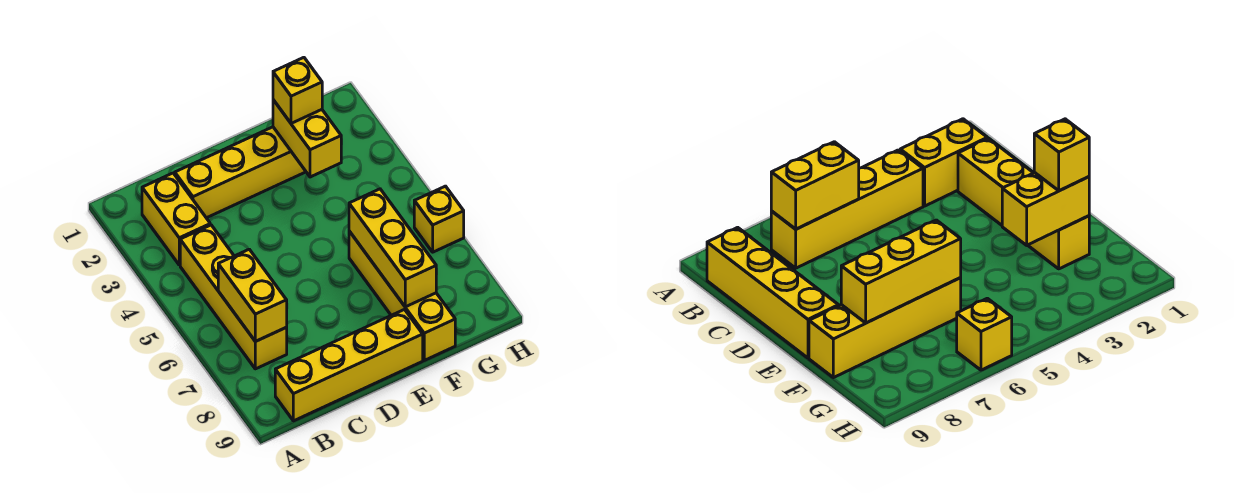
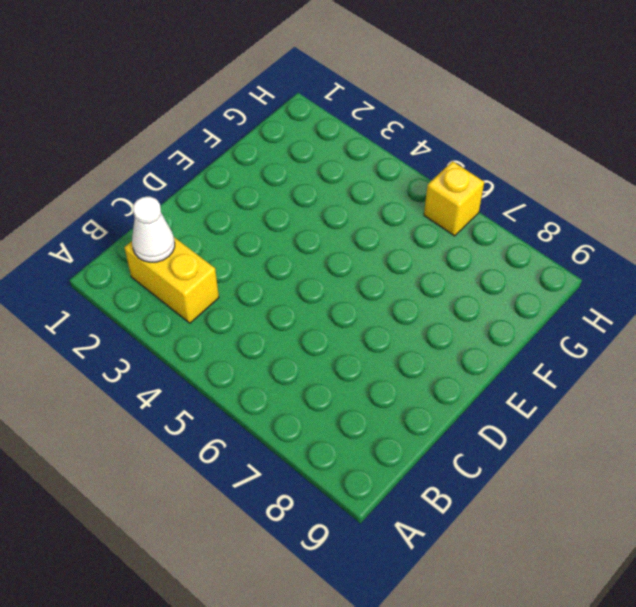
white cone B2 level 2 -> none
none -> yellow brick B4:B7 level 1
none -> yellow brick B9:E9 level 1

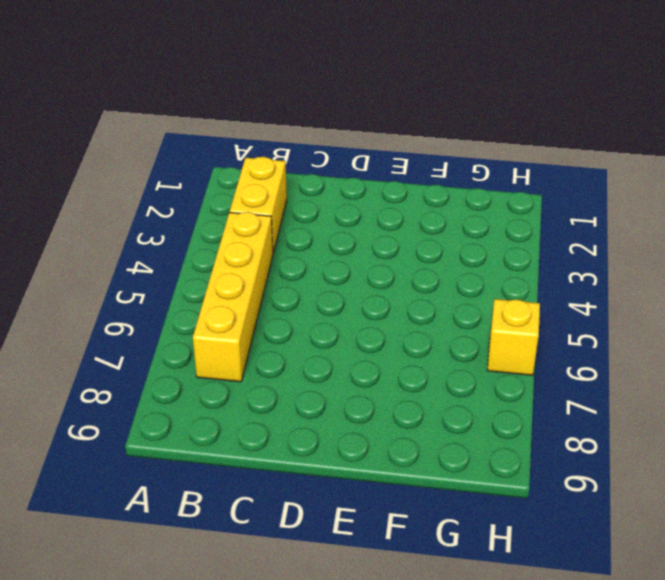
none -> yellow brick B9:E9 level 1
none -> yellow brick C2:F2 level 1

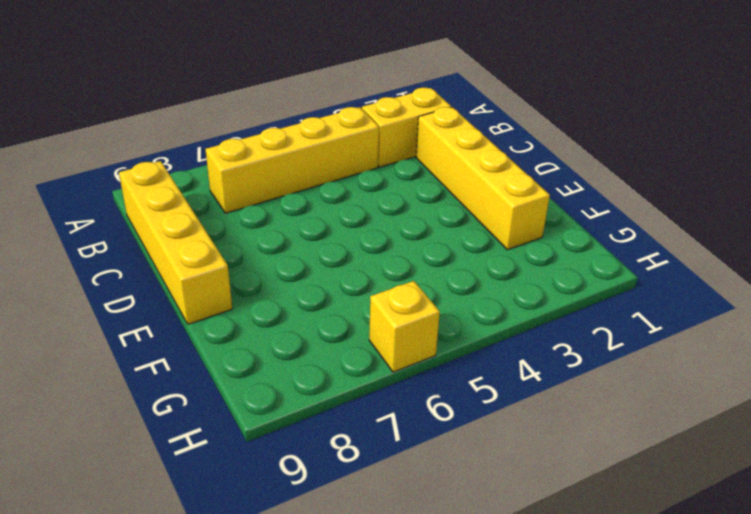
none -> yellow brick F6:F9 level 1
none -> yellow brick B6:B7 level 2

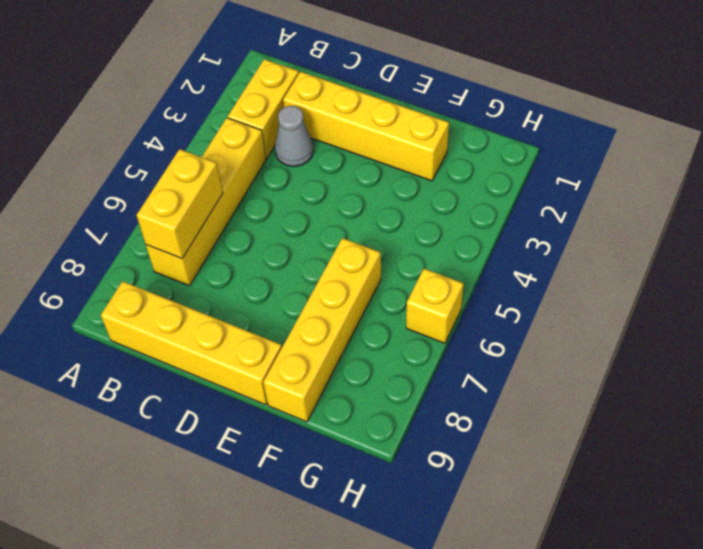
grey cone C3 level 1 -> none
none -> yellow brick F2:F3 level 2
none -> yellow brick F6:F8 level 2

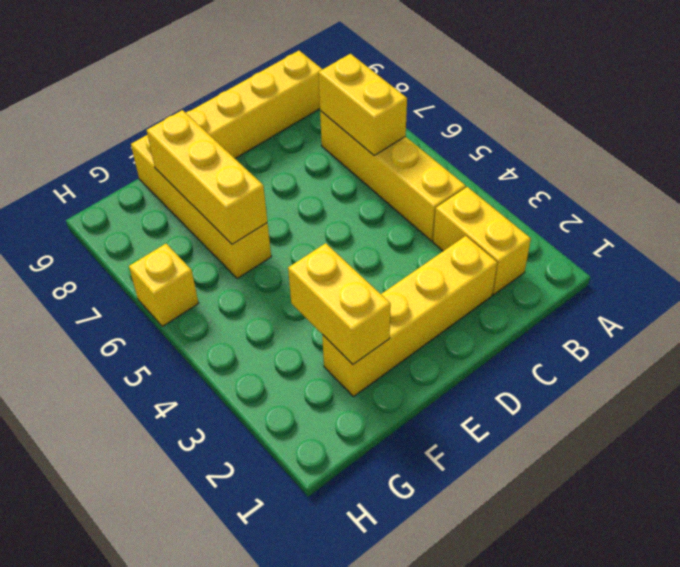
none -> yellow brick F2 level 3

